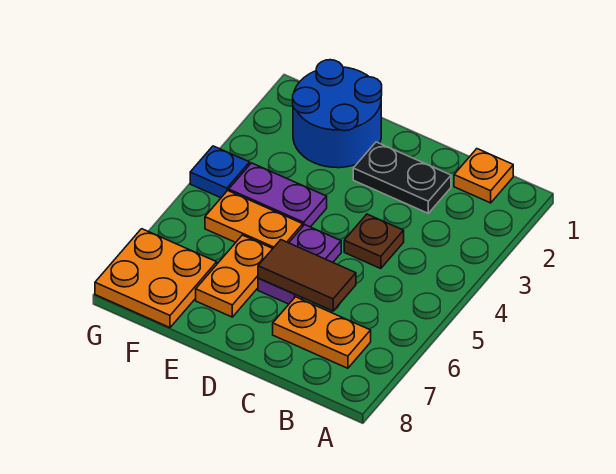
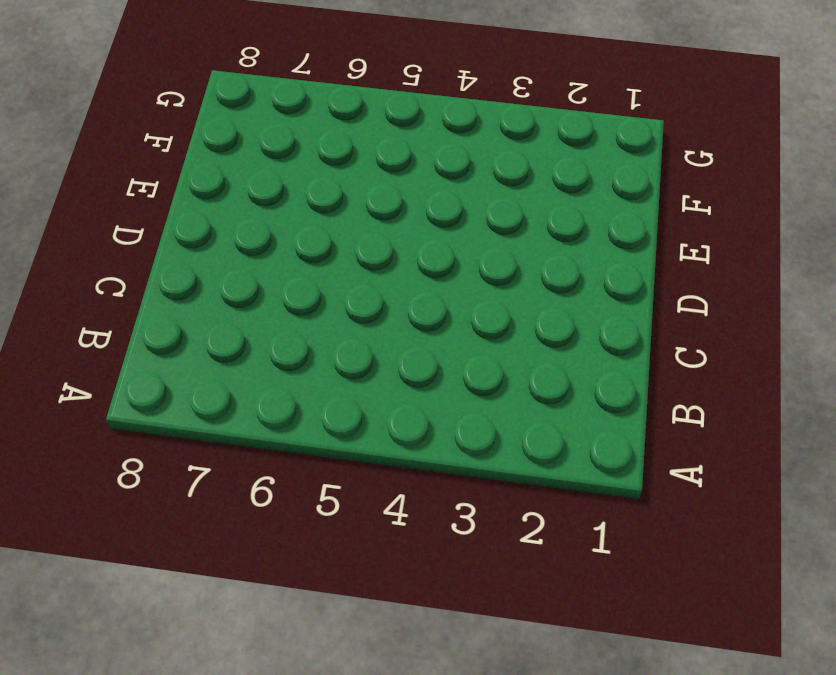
none -> orange plate B1 level 1
none -> orange plate B7:C7 level 1
none -> black plate C2:D2 level 1

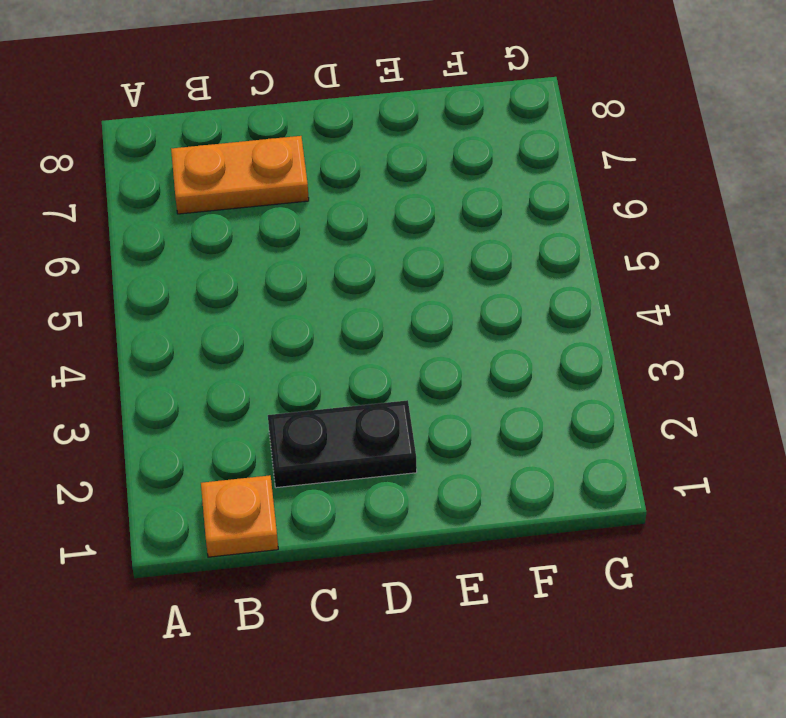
none -> brown plate C4 level 1
none -> purple plate D5:D6 level 1
none -> blue round brick E1:F2 level 1

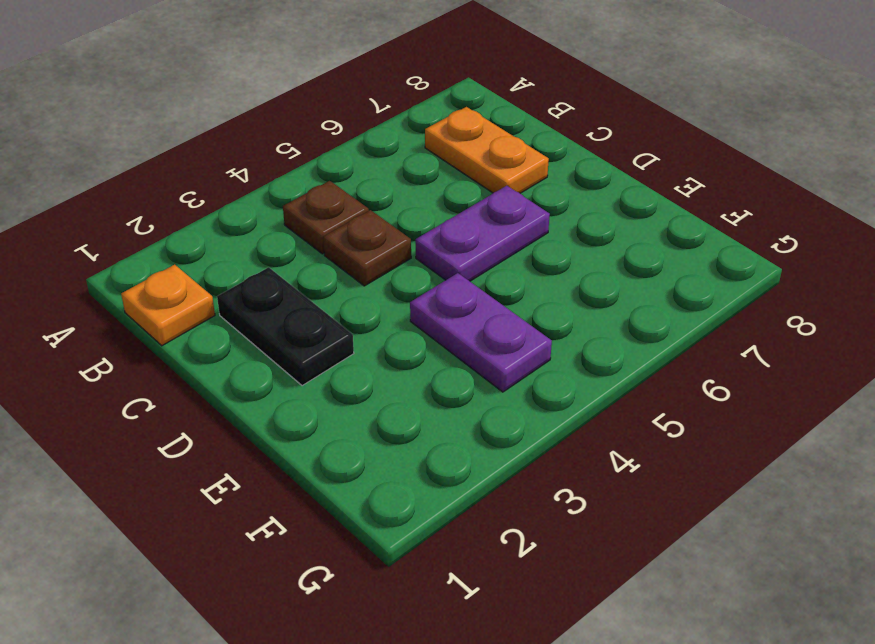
brown plate B4 level 1 -> none
none -> blue round brick E1:F2 level 1
none -> orange plate E5:F5 level 1
none -> orange plate E6:E7 level 1

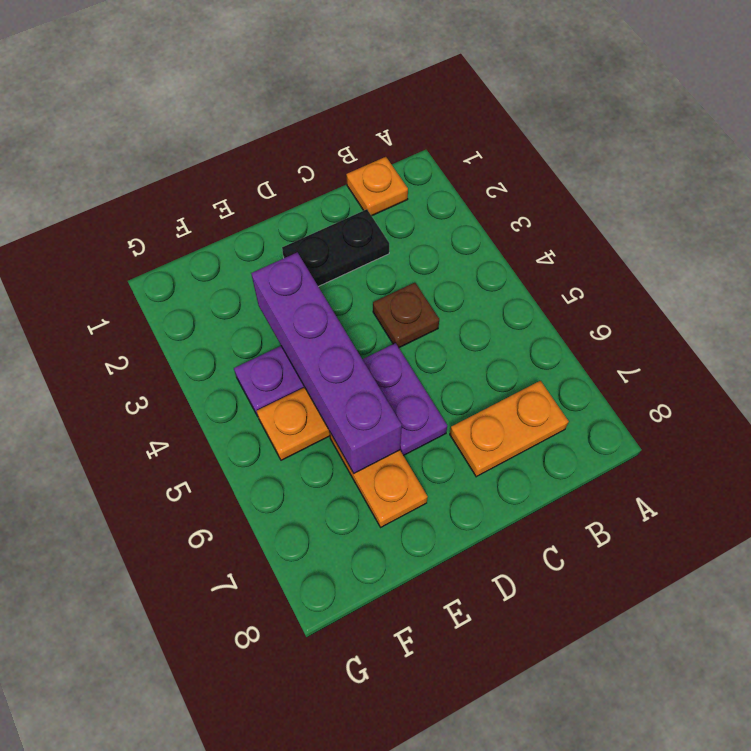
purple brick E3:E6 level 2 -> none
none -> blue round brick E1:F2 level 1
none -> orange plate F7:G8 level 1
none -> blue plate G4 level 1

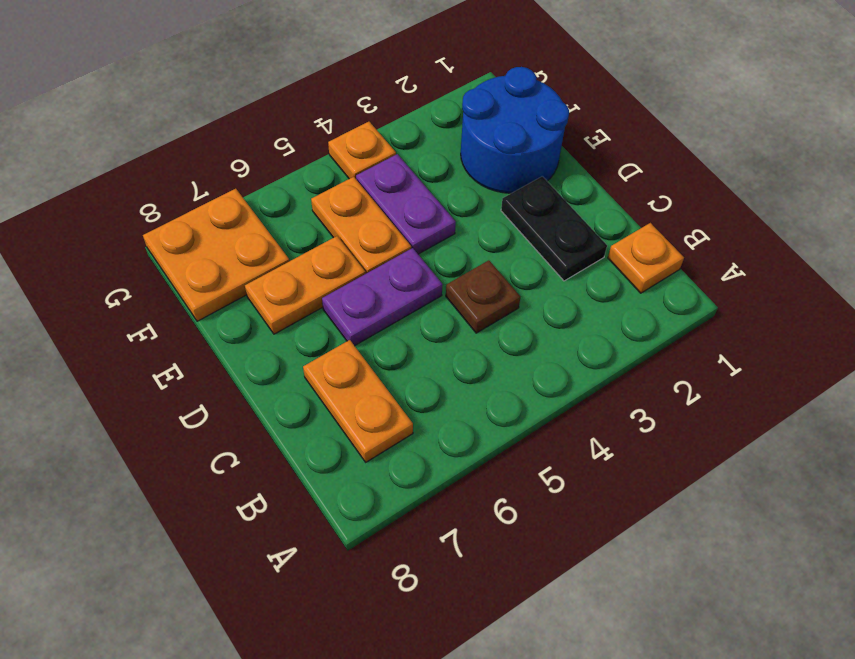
orange plate G4 level 1 -> blue plate G4 level 1
none -> brown tile C6:D6 level 2

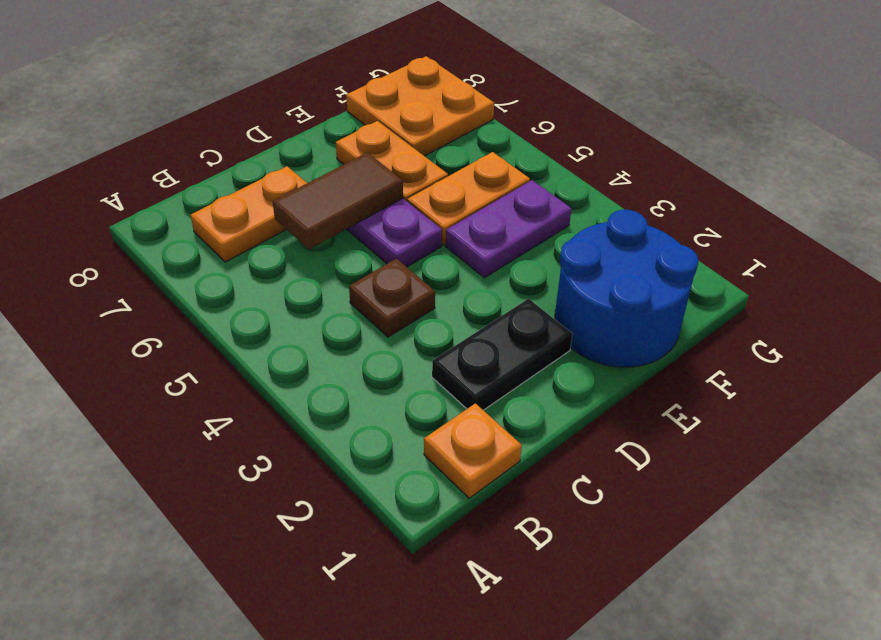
none -> blue plate G4 level 1

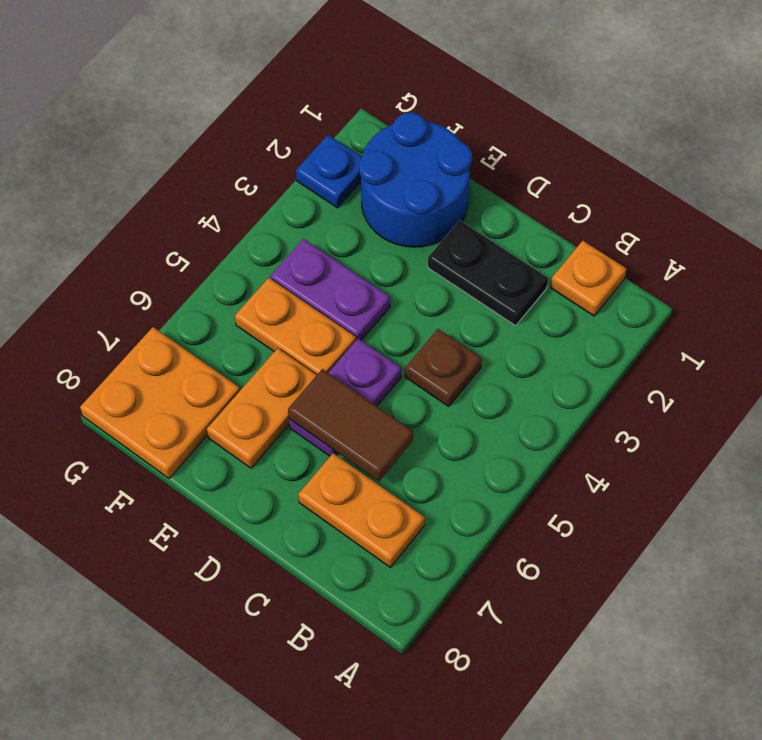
blue plate G2 level 1 -> blue plate G4 level 1

